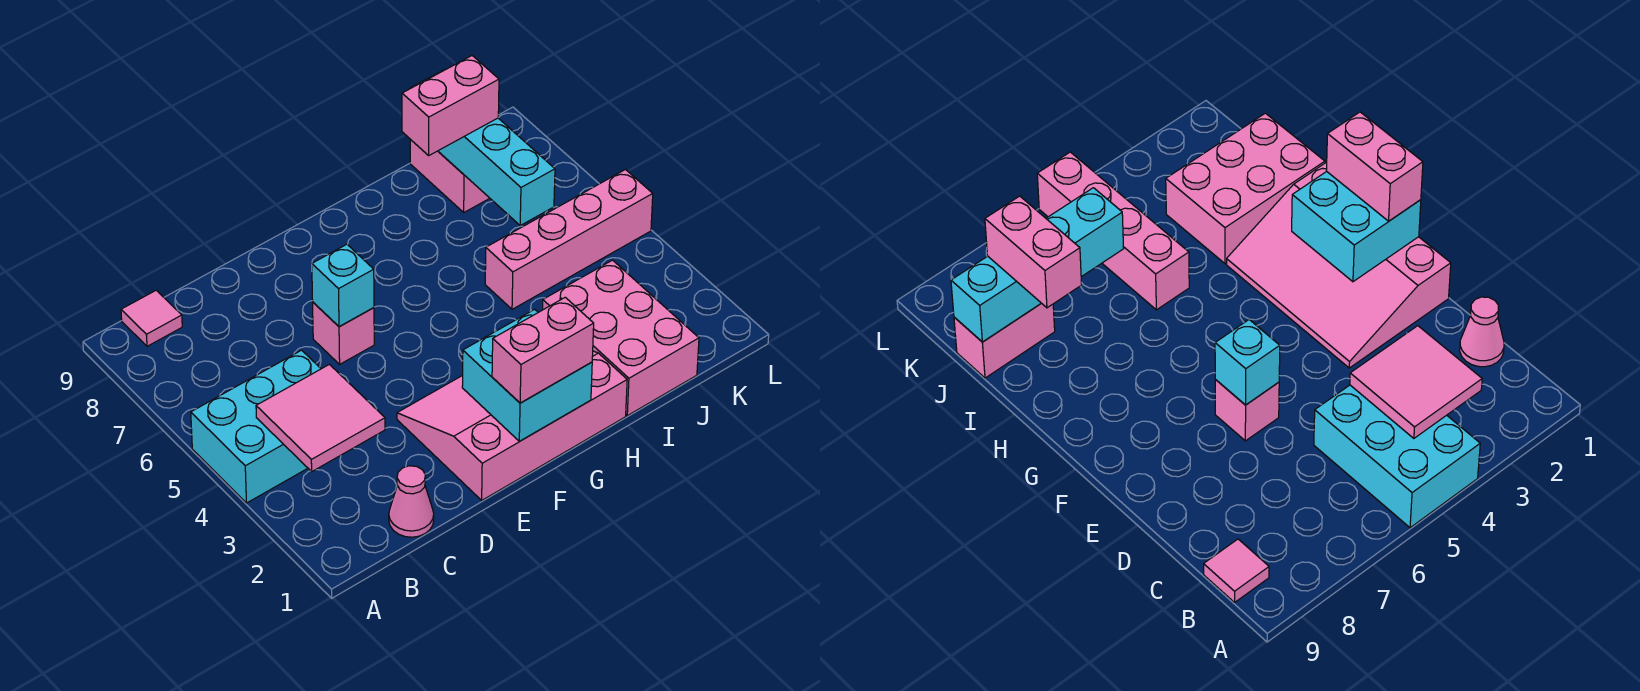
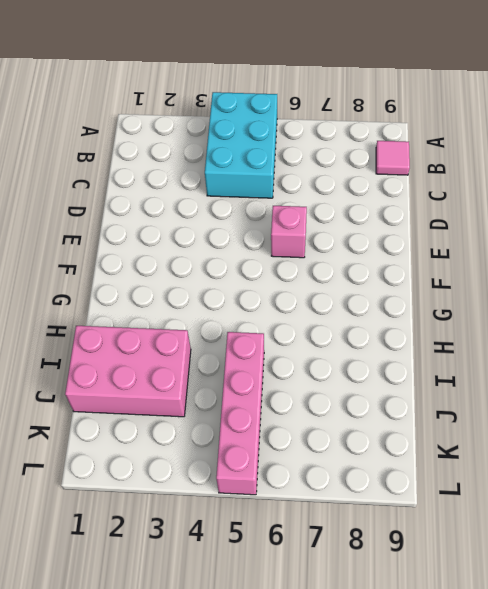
none -> pink cone C1 level 1
none -> pink slope E1:H3 level 1 top 1
none -> pink brick J8:J9 level 1

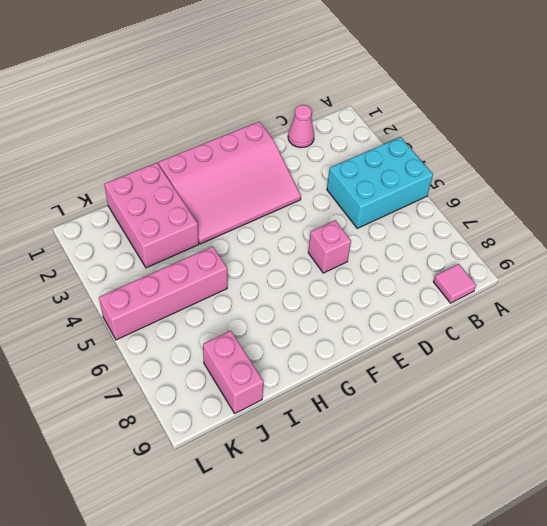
none -> pink tile B3:C4 level 2
none -> cyan brick E6 level 2
none -> cyan brick F1:G2 level 2

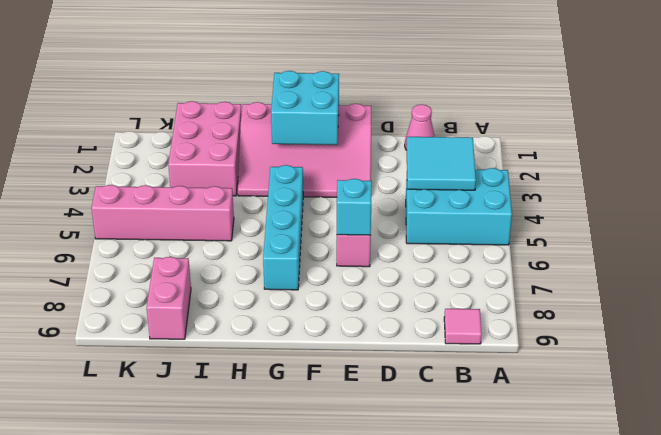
cyan tile B3:C4 level 2 -> pink tile B3:C4 level 2
cyan brick G4:G7 level 1 -> cyan brick J6:J9 level 2
none -> pink brick F1:G1 level 3
none -> pink brick I8:J8 level 3

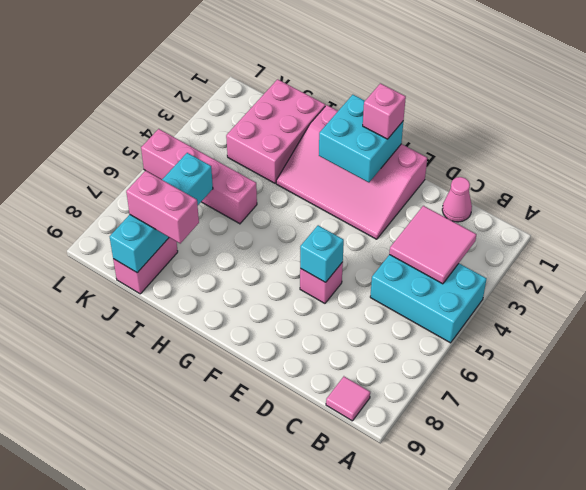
pink brick F1 level 3 -> pink brick F1:G1 level 3

